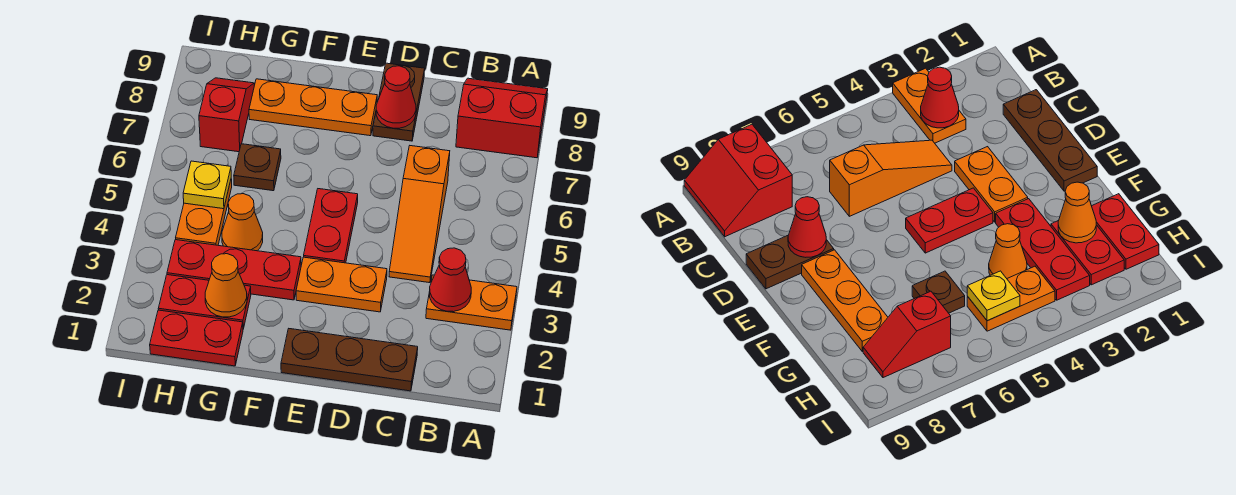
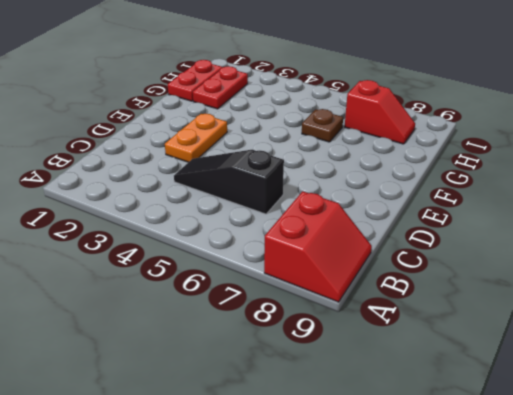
black slope C4:C6 level 1 top 6 -> orange slope C4:C6 level 1 top 6
none -> orange plate A3:B3 level 1
none -> brown plate C1:E1 level 1
none -> brown plate D8:D9 level 1

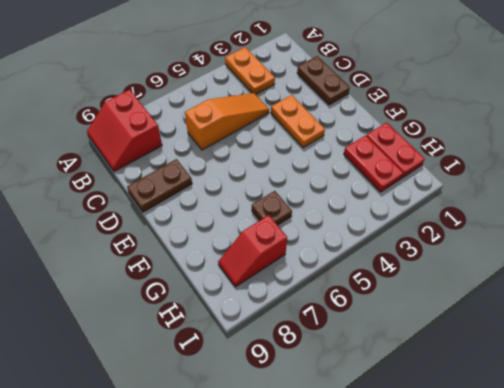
brown plate C1:D1 level 1 -> brown plate C1:E1 level 1
none -> red plate E4:E5 level 1
none -> orange plate E8:G8 level 1
none -> red plate F3:H3 level 1

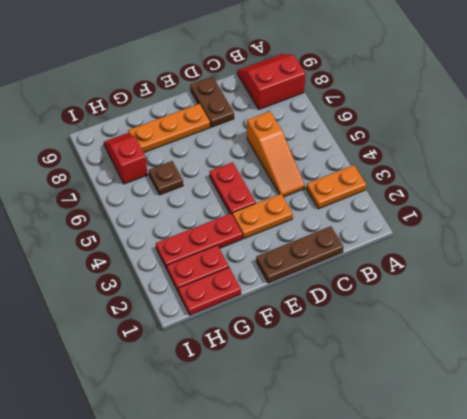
none -> orange cone G4 level 1
none -> orange plate H4:H5 level 1
none -> red cone B3 level 2

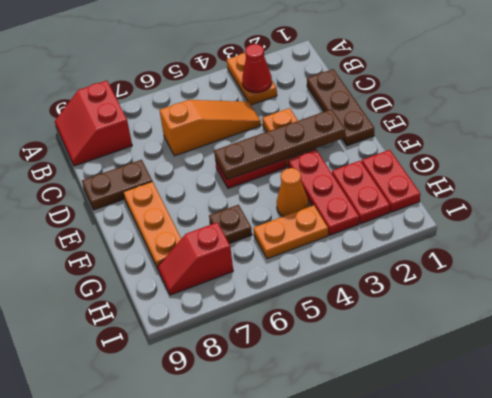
brown plate E2:E5 level 2 -> none
none -> red cone D8 level 2
none -> orange cone G2 level 2
none -> yellow plate H5 level 2

